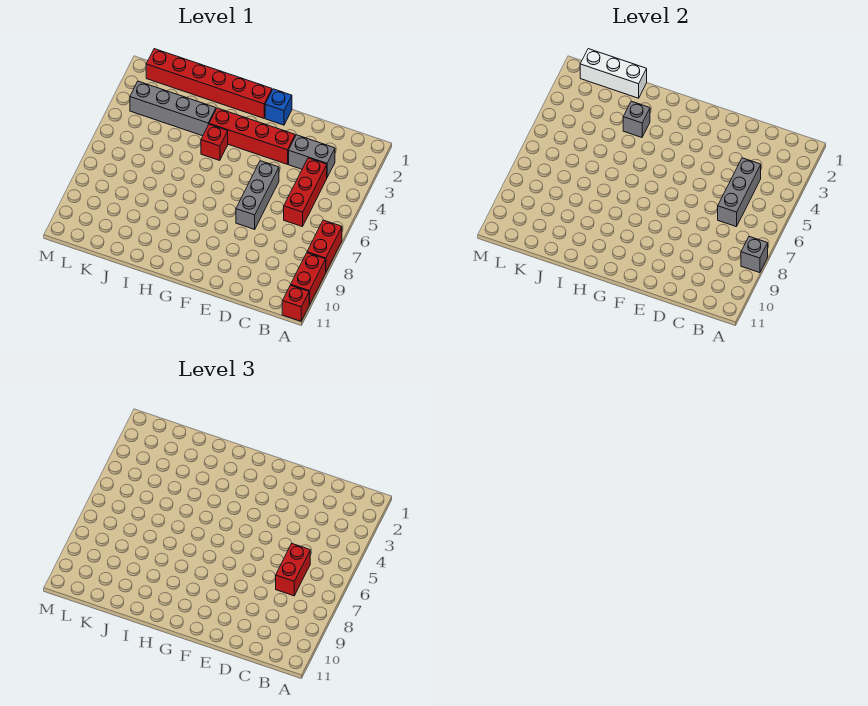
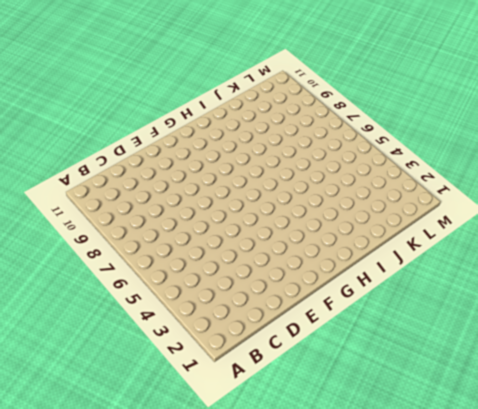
none -> red brick A7:A8 level 1
none -> red brick A9:A10 level 1
none -> red brick A11 level 1

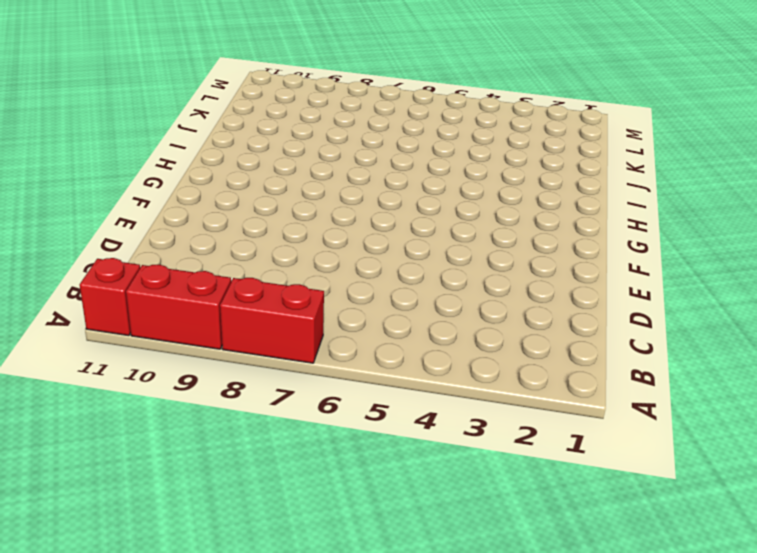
none -> grey brick C3:D3 level 1
none -> red brick C4:C6 level 1
none -> red brick E3:H3 level 1

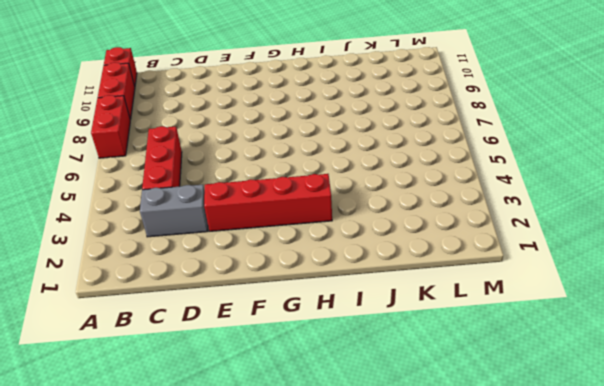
none -> grey brick E5:E7 level 1
none -> blue brick F1 level 1
none -> red brick G1:L1 level 1

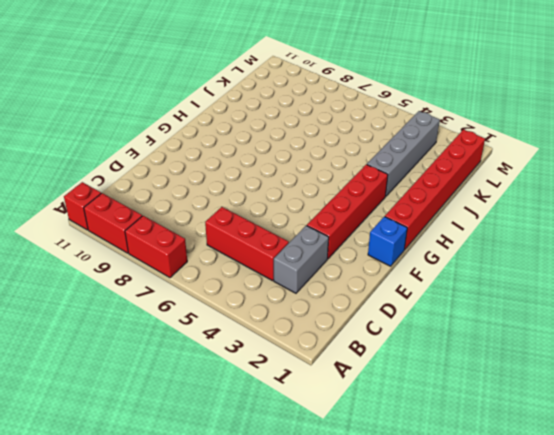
none -> grey brick E5:E7 level 1
none -> red brick H4 level 1
none -> grey brick A8 level 2

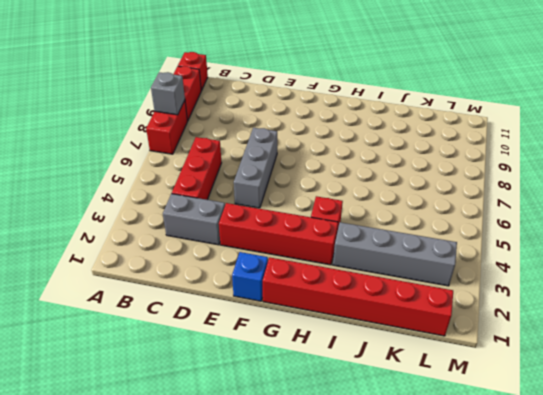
none -> grey brick C4:C6 level 2
none -> grey brick I3 level 2
none -> white brick J1:L1 level 2

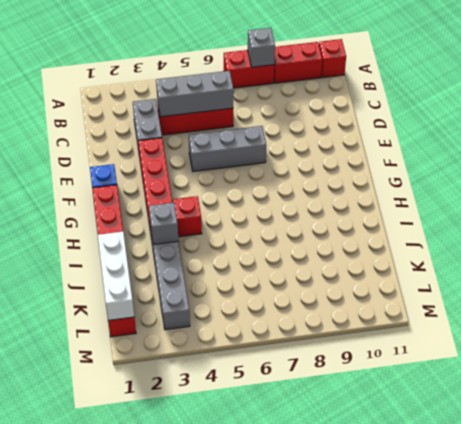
none -> red brick C6:C7 level 3

